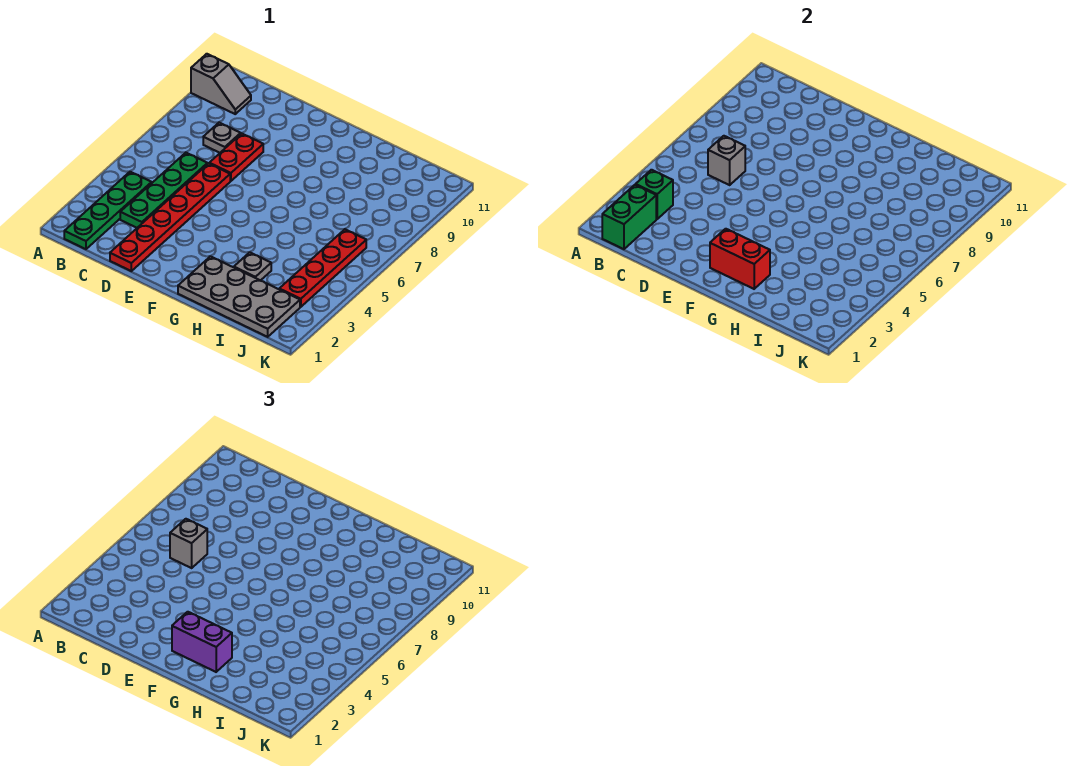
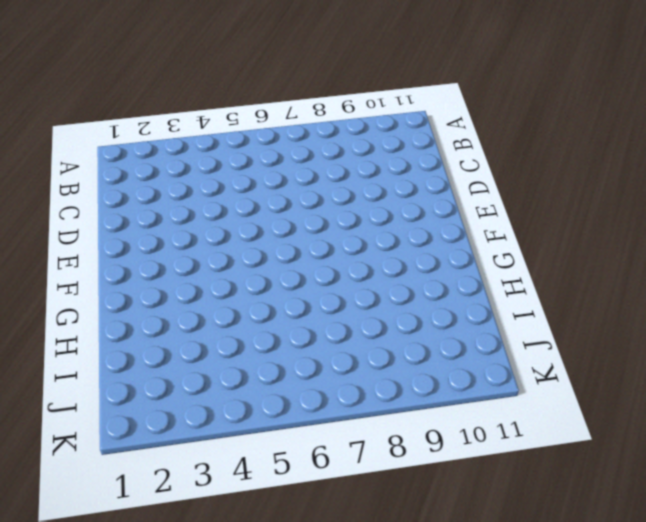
none -> grey slope A10:B10 level 1 top A
none -> green plate B1:B4 level 1
none -> green plate C3:C6 level 1

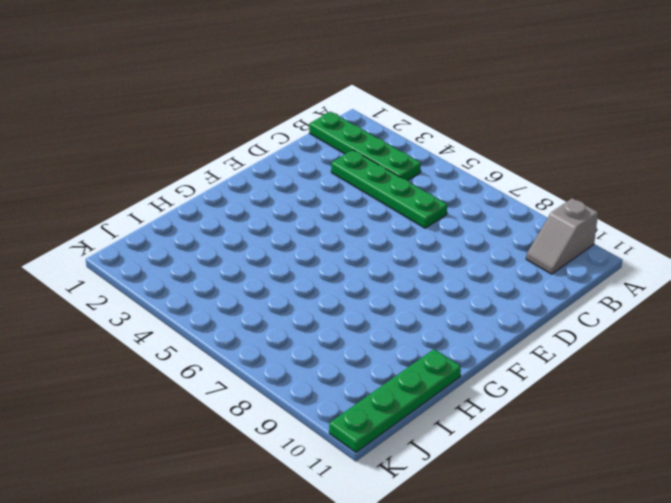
green plate H11:K11 level 1 -> none
none -> grey plate C8 level 1
none -> red plate D1:D6 level 1
none -> red plate D7:D8 level 1

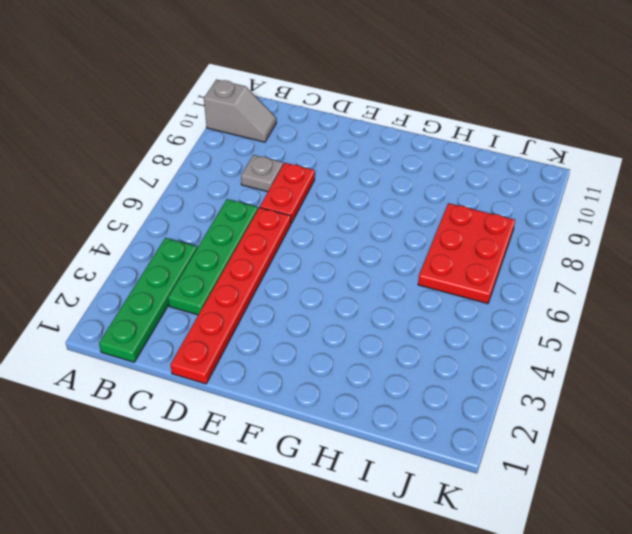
red plate I6:J8 level 1 -> red plate J3:J6 level 1
none -> grey plate G1:J2 level 1
none -> grey plate H3 level 1
none -> green brick B1:B2 level 2

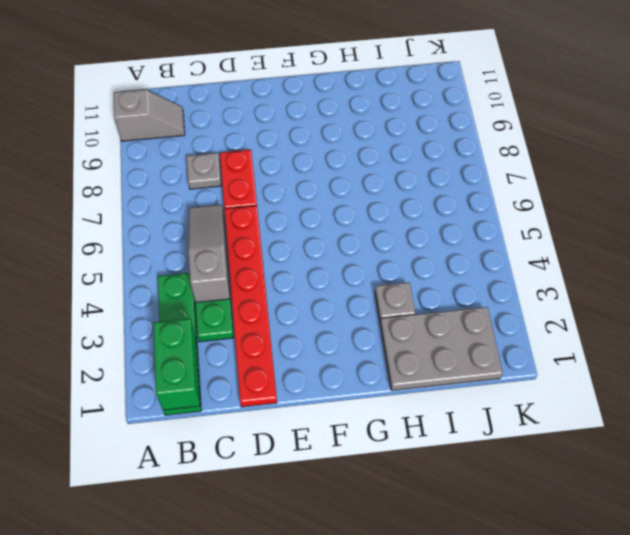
grey slope C4:C6 level 2 top 4 -> grey brick C6 level 2
grey plate H1:J2 level 1 -> grey plate G1:J2 level 1
none -> red plate J3:J6 level 1
none -> green brick B3 level 2
none -> red brick F2:G2 level 2

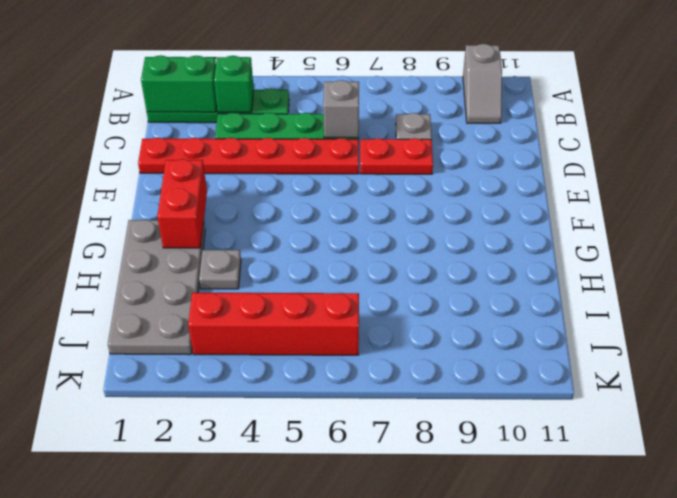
red brick J3:J6 level 1 -> red plate J3:J6 level 1
none -> grey brick C6 level 3
none -> purple brick F2:G2 level 3

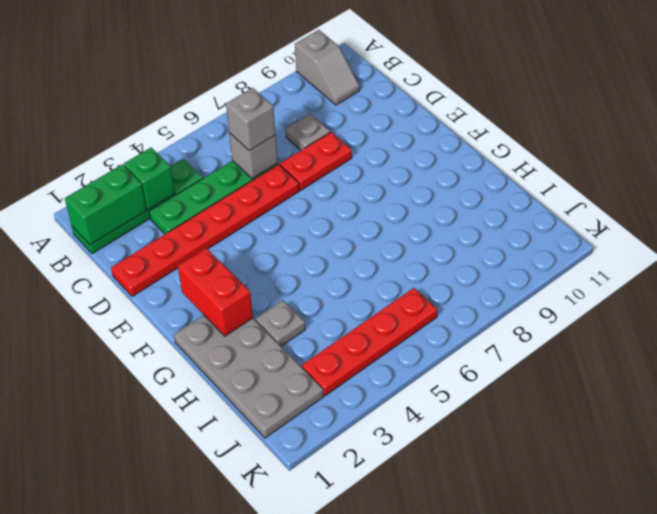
none -> purple brick F2:G2 level 3

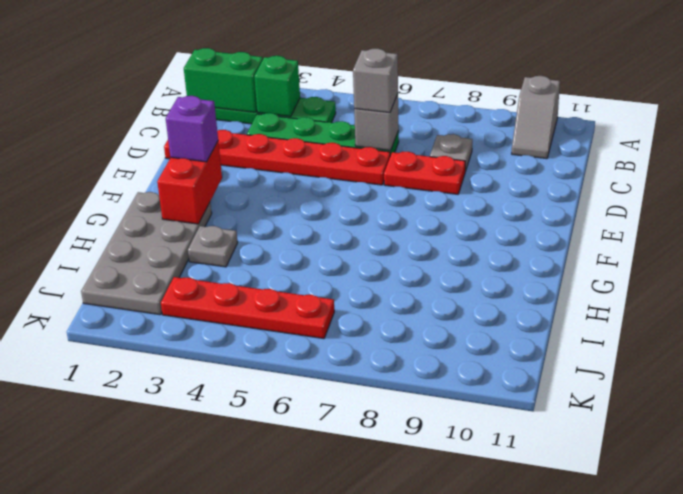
purple brick F2 level 3 -> purple brick F2:G2 level 3

